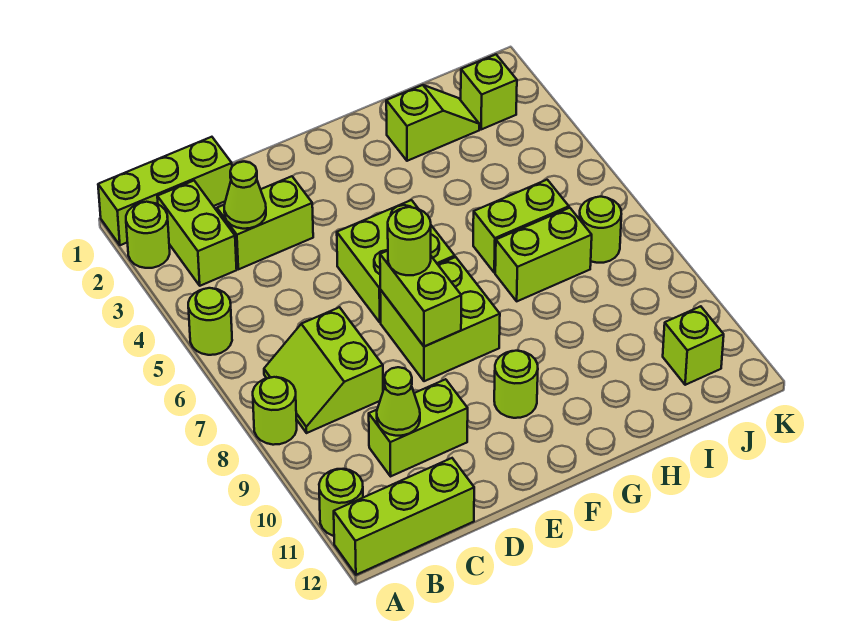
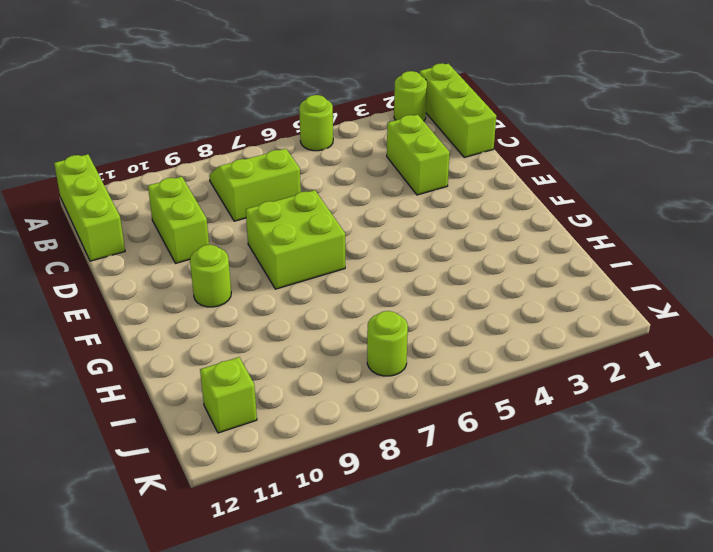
none -> lime round brick A8 level 1
none -> lime round brick A11 level 1
none -> lime brick B2:B3 level 1

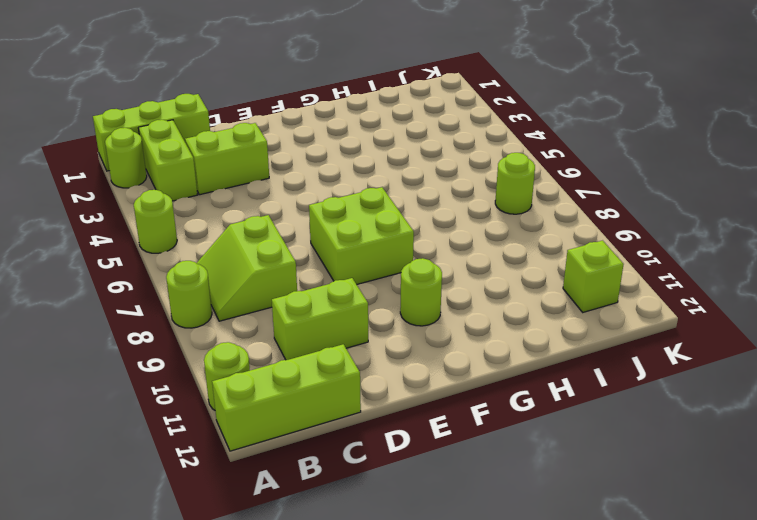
none -> lime brick E5:F6 level 1
none -> lime slope H2:I2 level 1 top H
none -> lime brick H6:I6 level 1

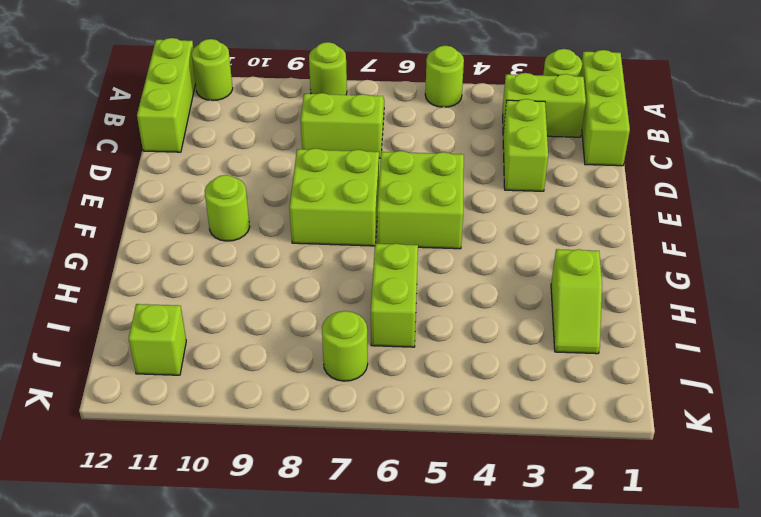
none -> lime brick C10:D10 level 1
none -> lime brick H7:I7 level 1
none -> lime brick J2 level 1

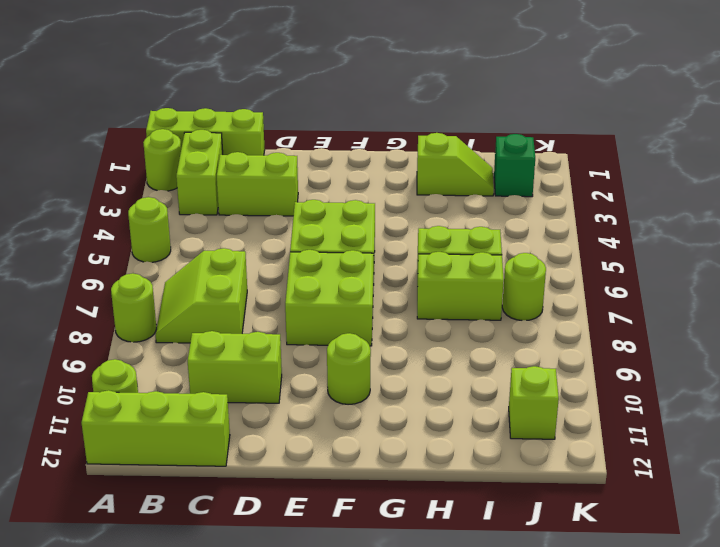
green brick J2 level 1 -> lime brick J2 level 1
none -> lime cone C3 level 2
none -> lime cone C10 level 2
none -> lime brick E7:E8 level 2

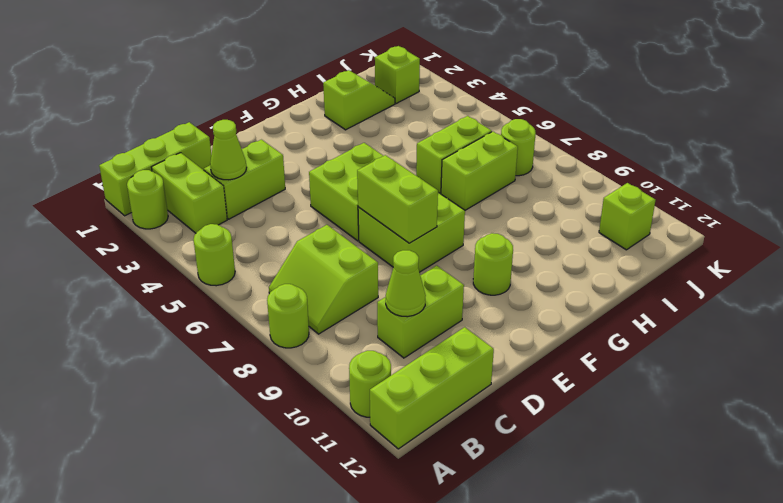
none -> lime round brick E7 level 3

